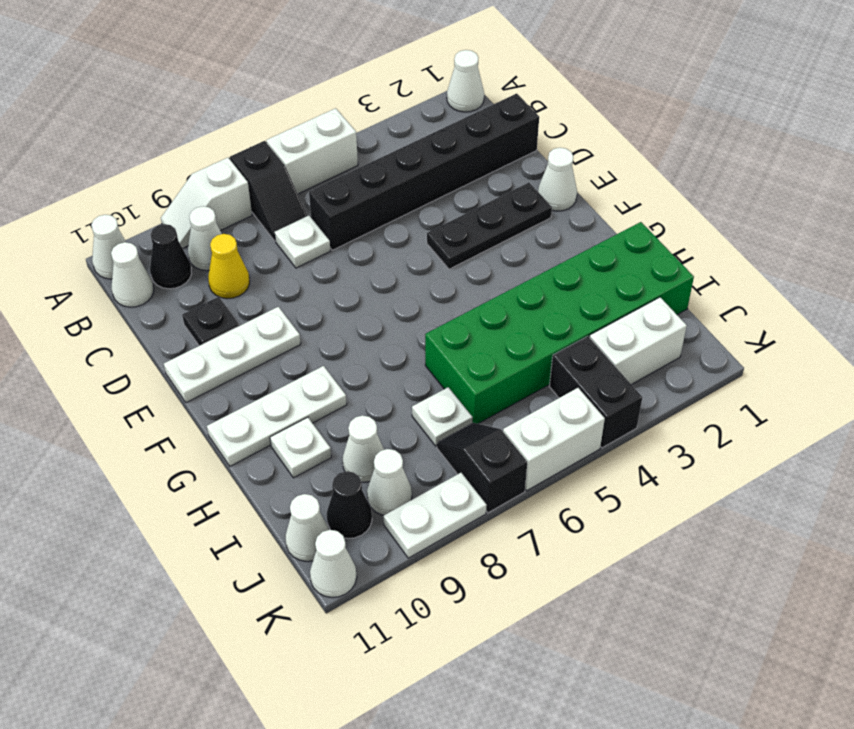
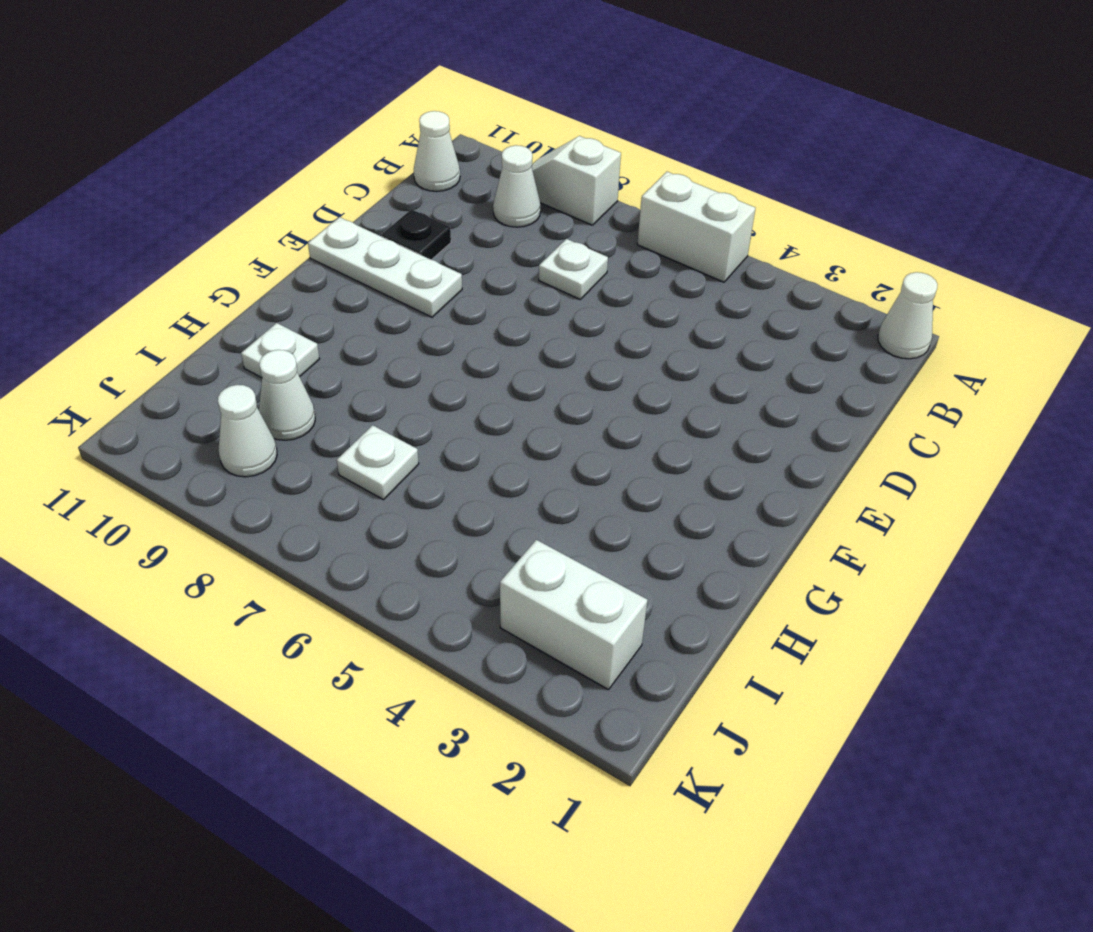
none -> black slope A7:B7 level 1 top A
none -> white cone A11 level 1
none -> black cone B10 level 1

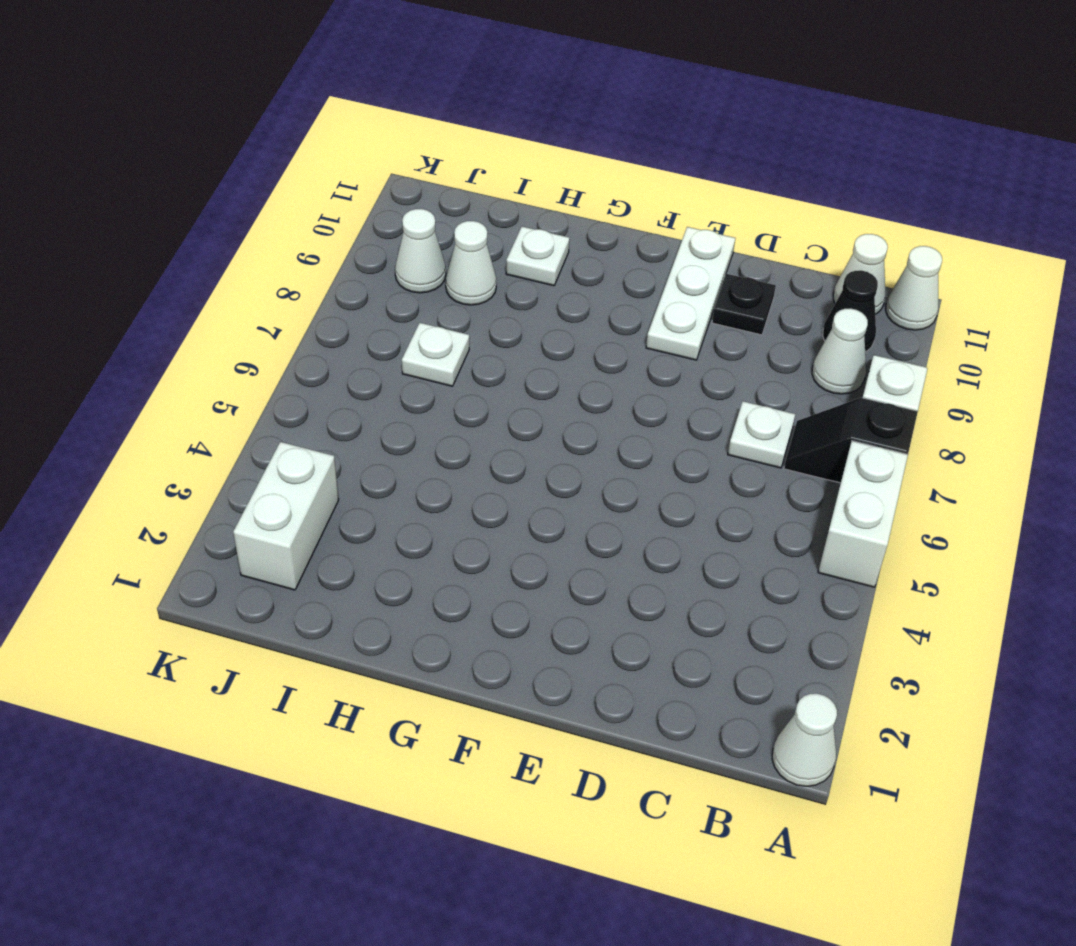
none -> black brick C1:C6 level 1
none -> yellow cone C9 level 1
none -> white cone E1 level 1

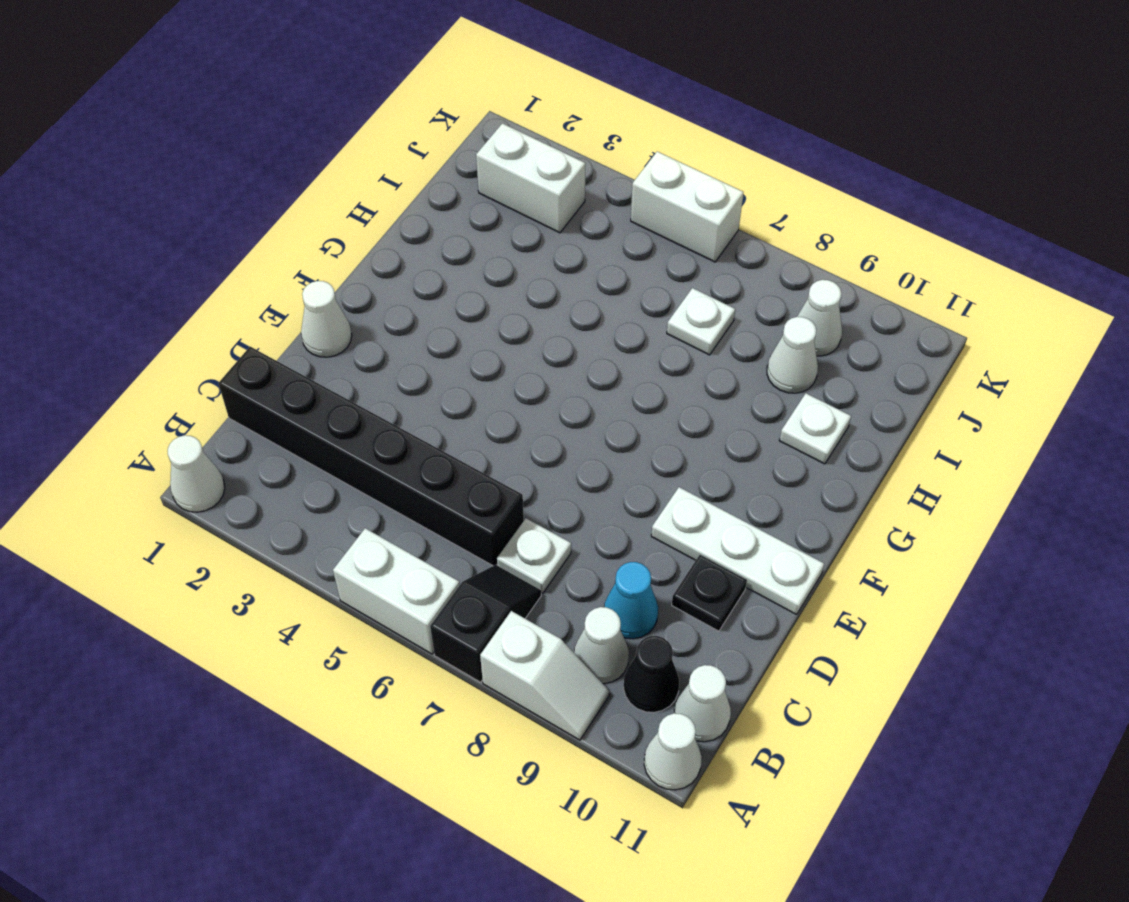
cyan cone C9 level 1 -> yellow cone C9 level 1
none -> black plate E2:E4 level 1
none -> white plate G9:G11 level 1
none -> green brick H1:I6 level 1

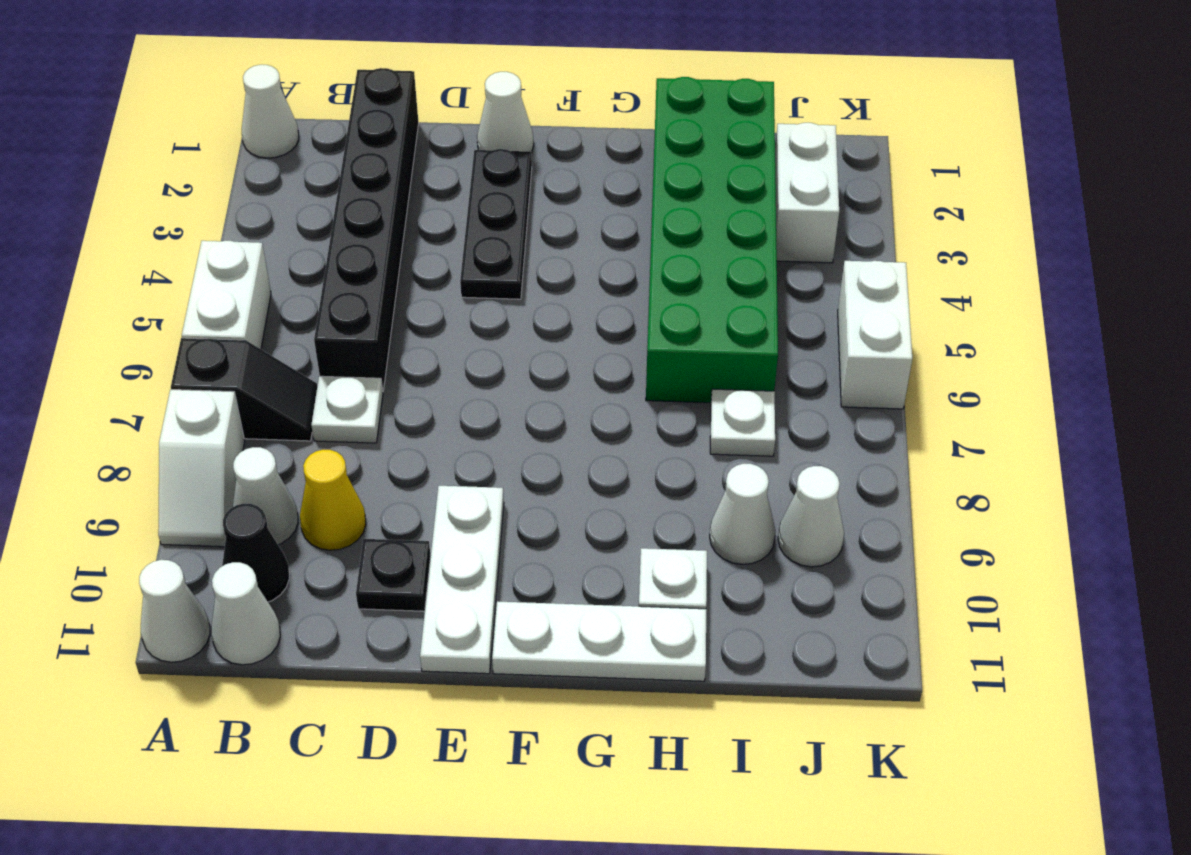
white plate F11:H11 level 1 -> white plate G9:G11 level 1
none -> black brick J4:K4 level 1
none -> black slope J7:K7 level 1 top K
none -> black cone J10 level 1

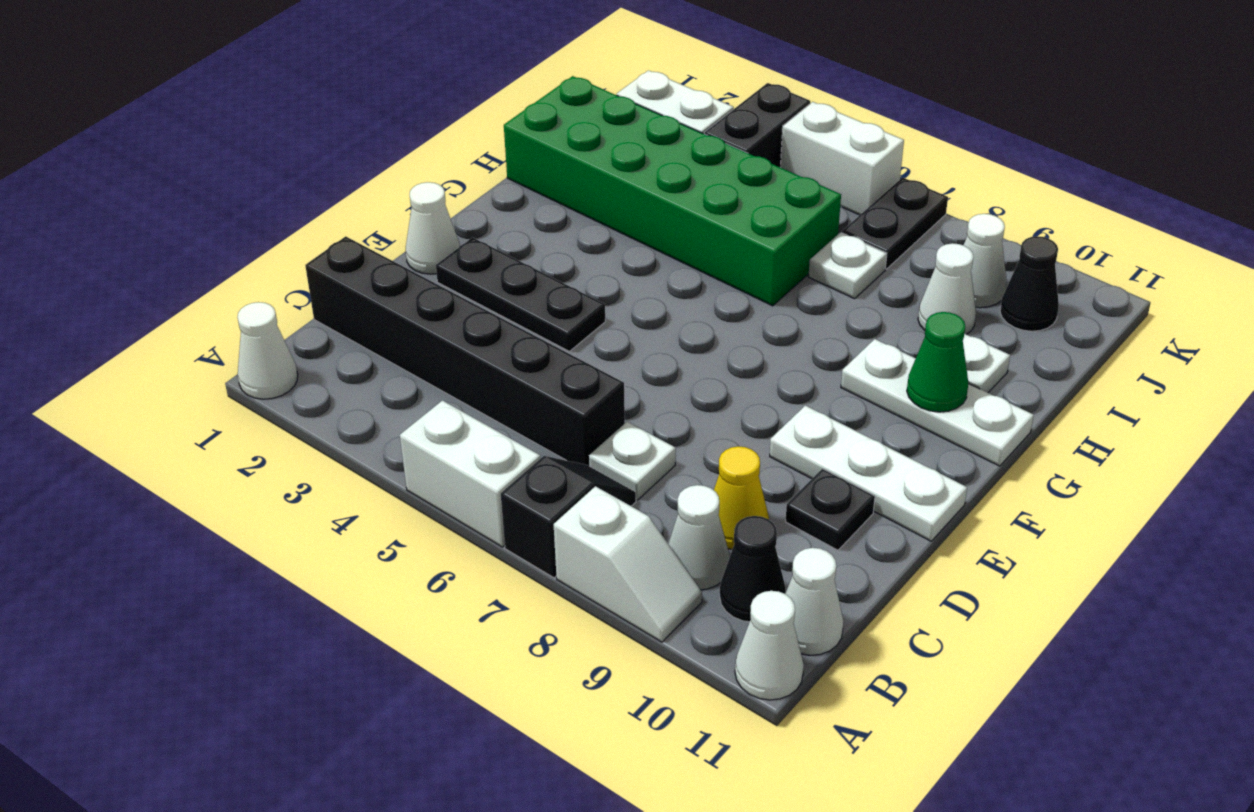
green cone G10 level 2 -> none
black plate J7:K7 level 1 -> black slope J7:K7 level 1 top K
none -> white cone J11 level 1
none -> white plate K8:K9 level 1
none -> white cone K11 level 1

